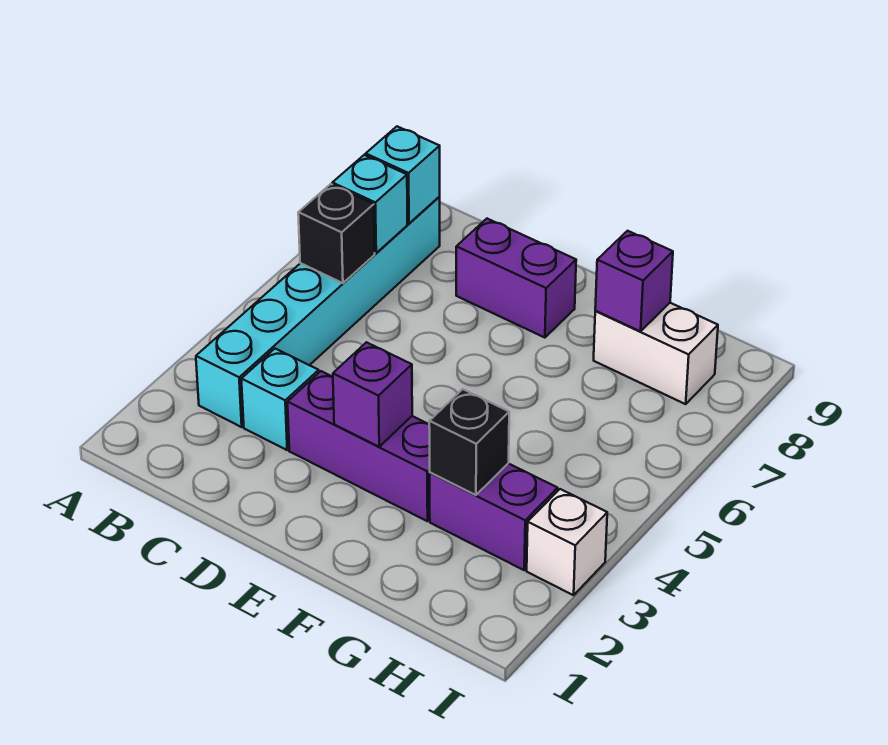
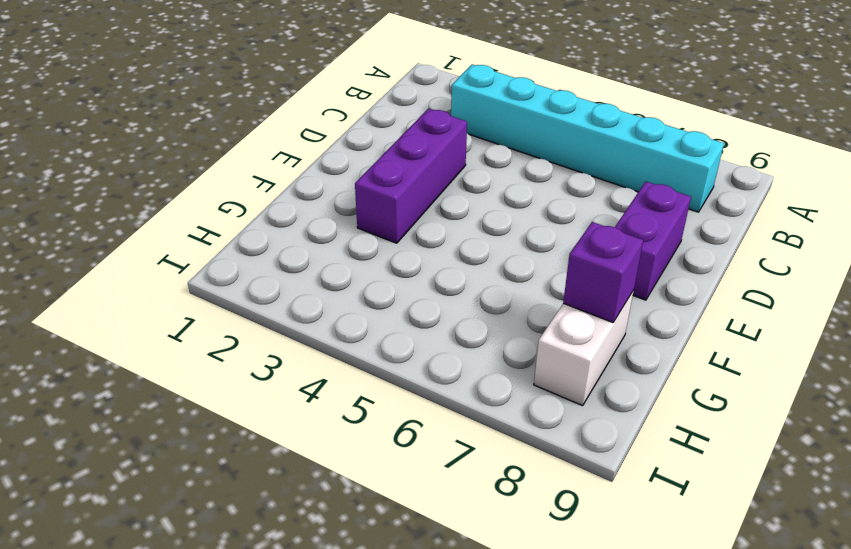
none -> cyan brick C3 level 1
none -> purple brick G3:H3 level 1
none -> white brick I3 level 1

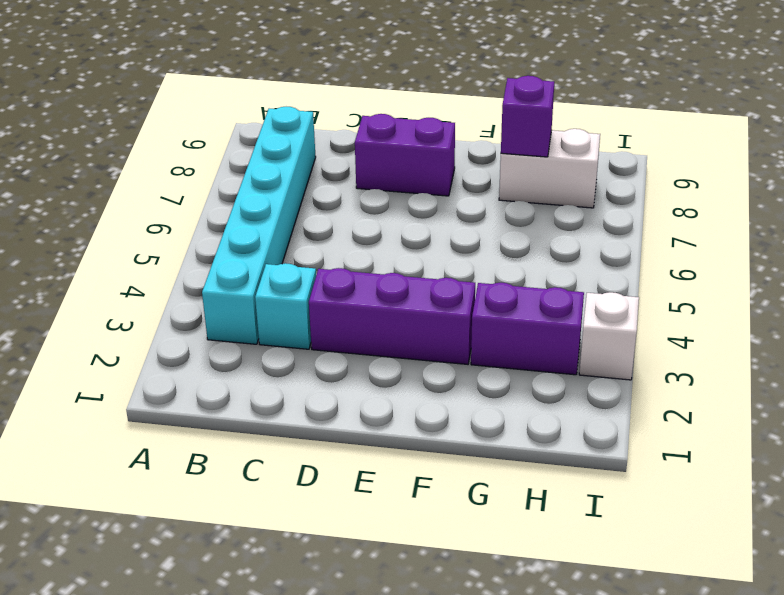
none -> black brick B6 level 2
none -> cyan brick B7 level 2
none -> cyan brick B8 level 2

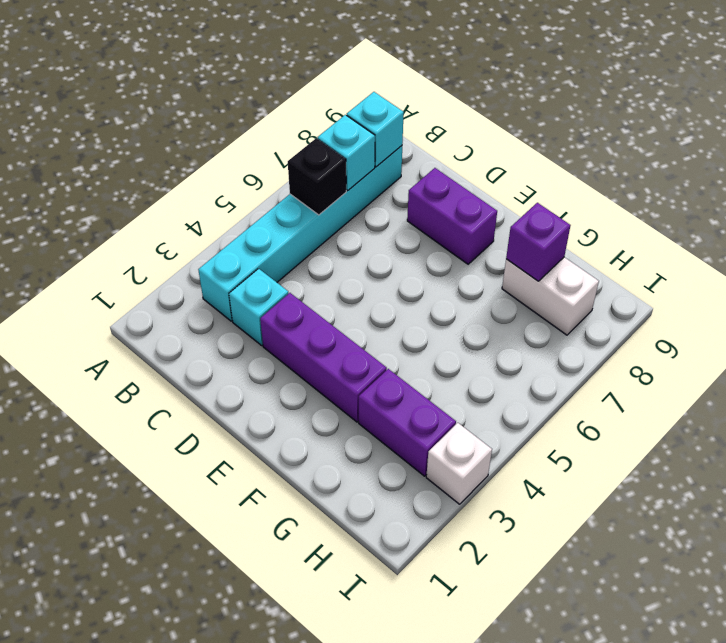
none -> purple brick E3 level 2
none -> black brick G3 level 2

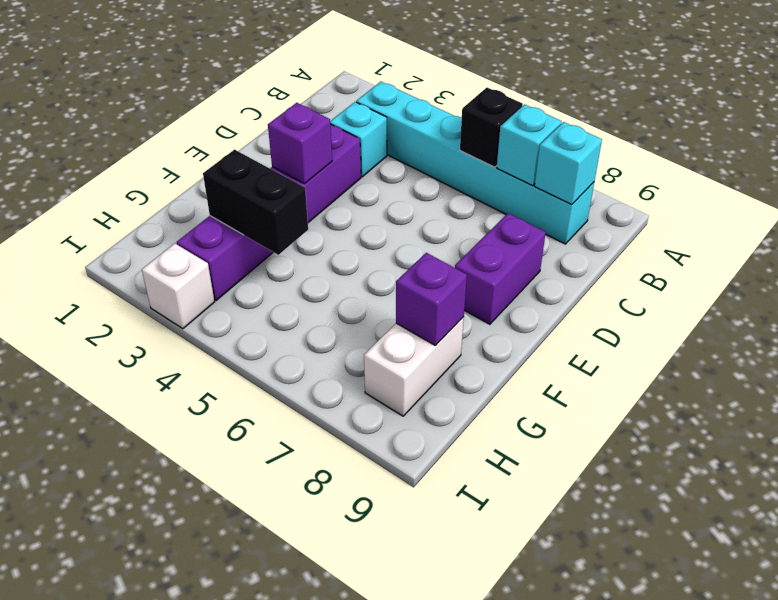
black brick G3:G4 level 2 -> black brick G3 level 2

